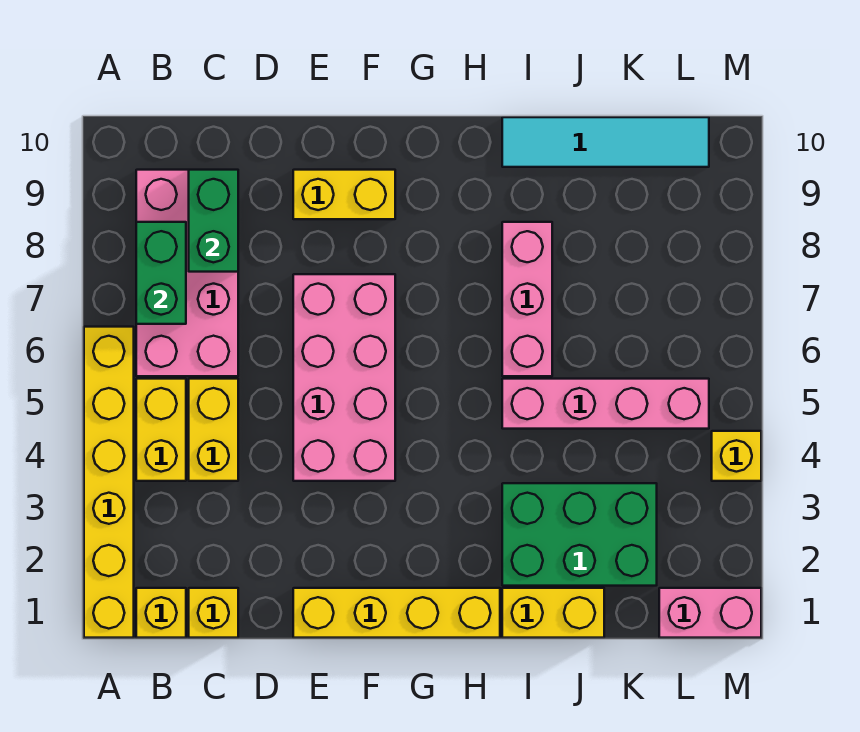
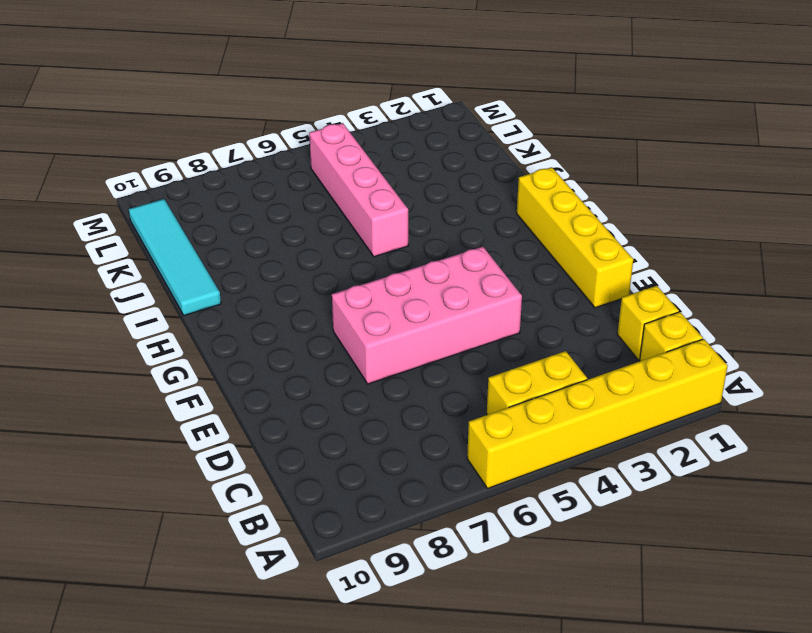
none -> pink brick B6:C9 level 1
none -> yellow brick C4:C5 level 1
none -> yellow brick E9:F9 level 1

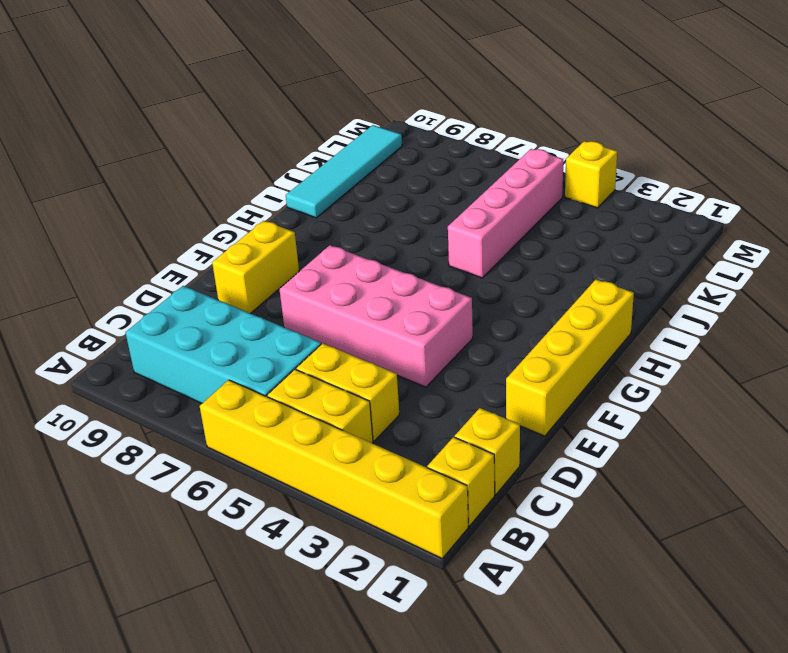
cyan brick B6:C9 level 1 -> pink brick B6:C9 level 1
none -> yellow brick I1:J1 level 1
none -> green brick I2:K3 level 1
none -> pink brick I6:I8 level 1

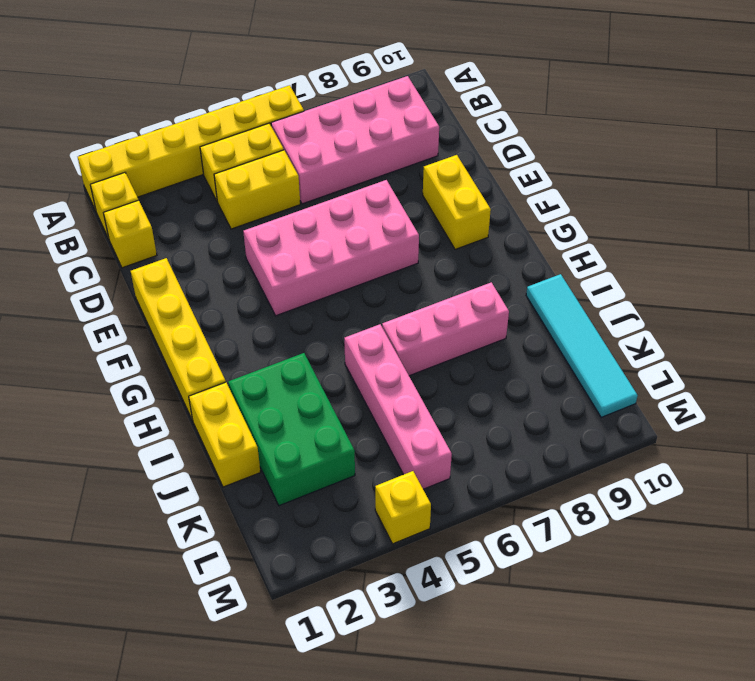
none -> pink brick L1:M1 level 1
none -> green brick B7:B8 level 2
none -> green brick C8:C9 level 2

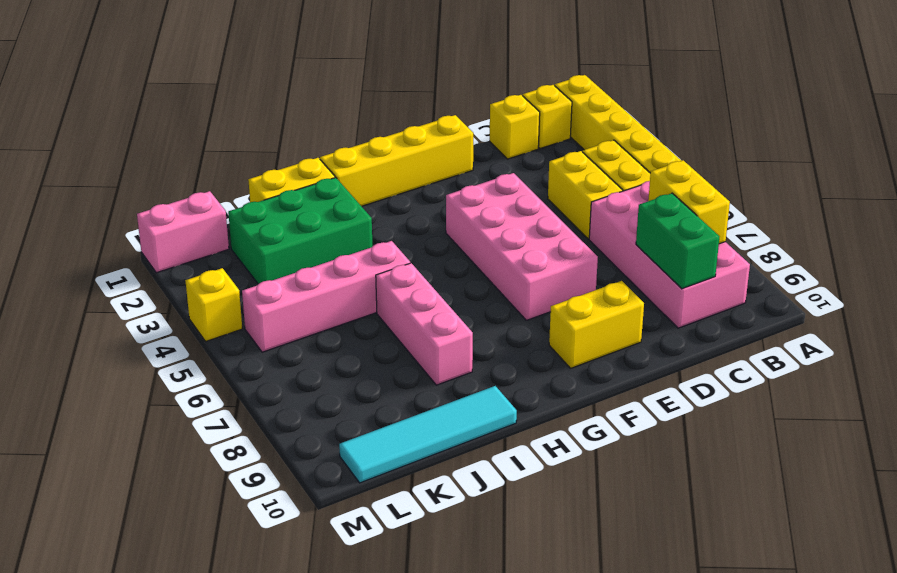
yellow brick B7:B8 level 2 -> green brick B7:B8 level 2

